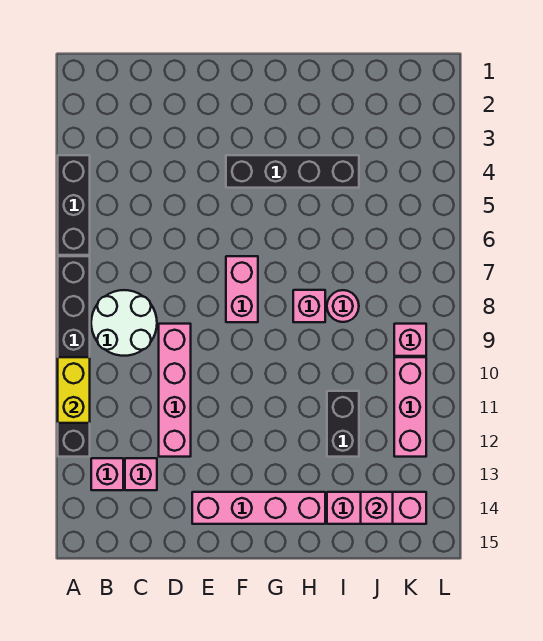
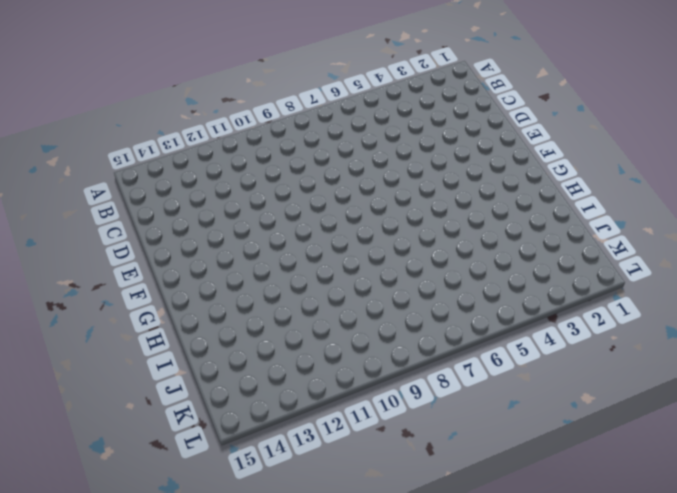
none -> black brick A4:A6 level 1
none -> black brick A7:A12 level 1
none -> white round brick B8:C9 level 1

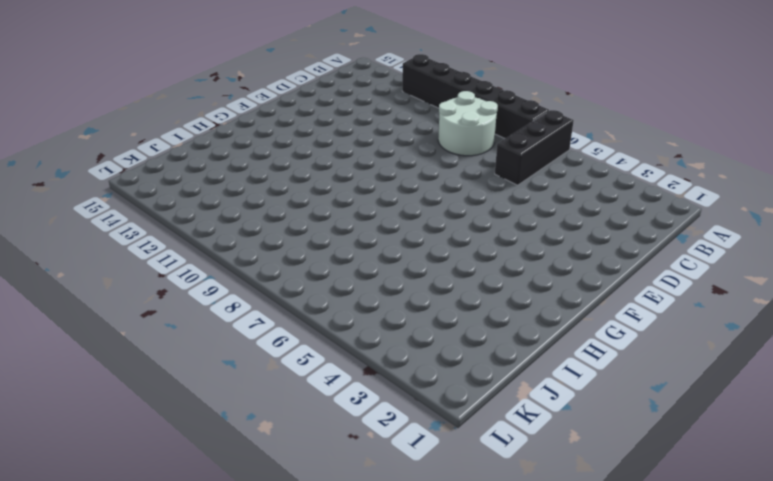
black brick A6:C6 level 1 -> black brick A4:A6 level 1
none -> pink brick B13 level 1
none -> pink brick C13 level 1
none -> pink brick D9:D12 level 1

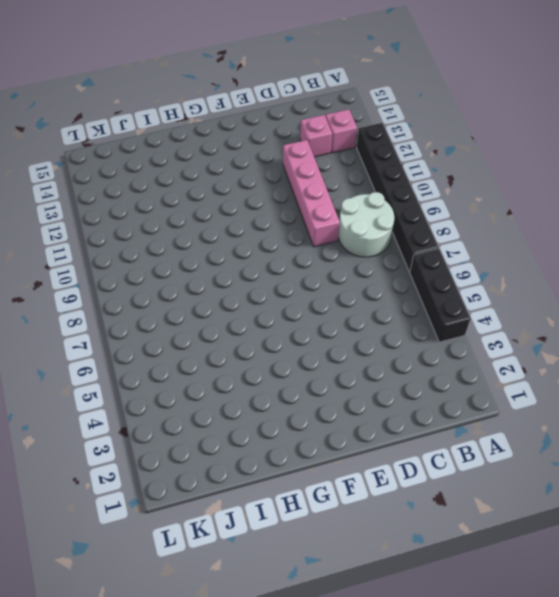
none -> pink brick E14:H14 level 1
none -> black brick F4:I4 level 1
none -> pink brick F7:F8 level 1

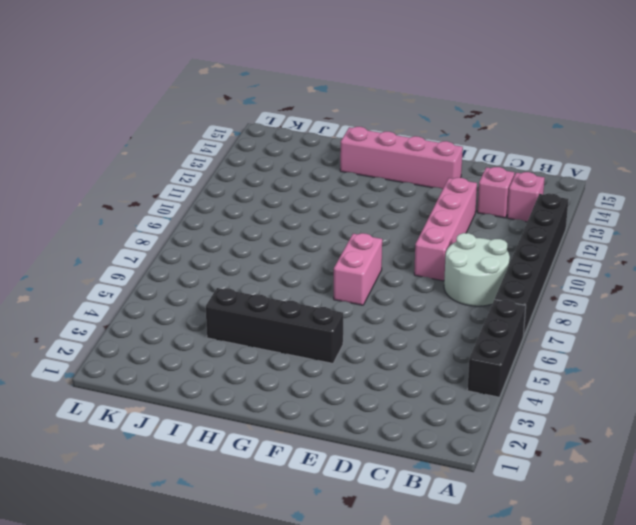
none -> pink brick H8 level 1
none -> pink round brick I8 level 1
none -> black brick I11:I12 level 1

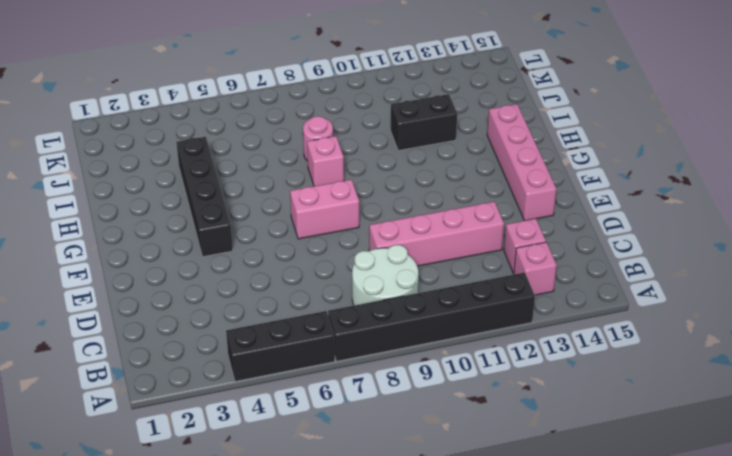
none -> pink brick I14:K14 level 1
none -> pink brick K9 level 1
none -> pink brick K10:K12 level 1

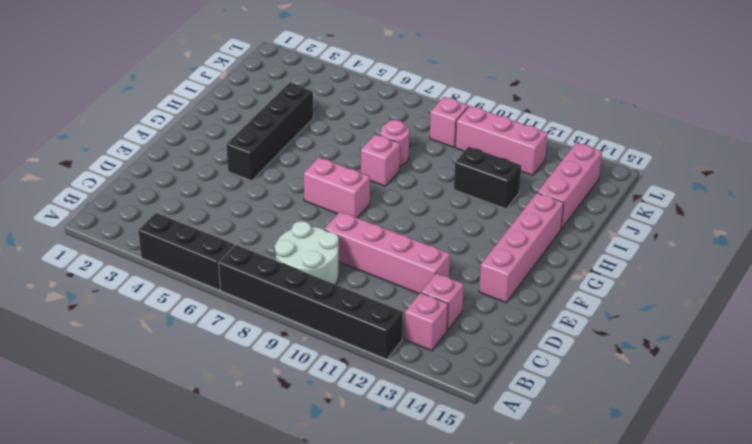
none -> yellow brick A10:A11 level 2
none -> pink brick J14 level 2

